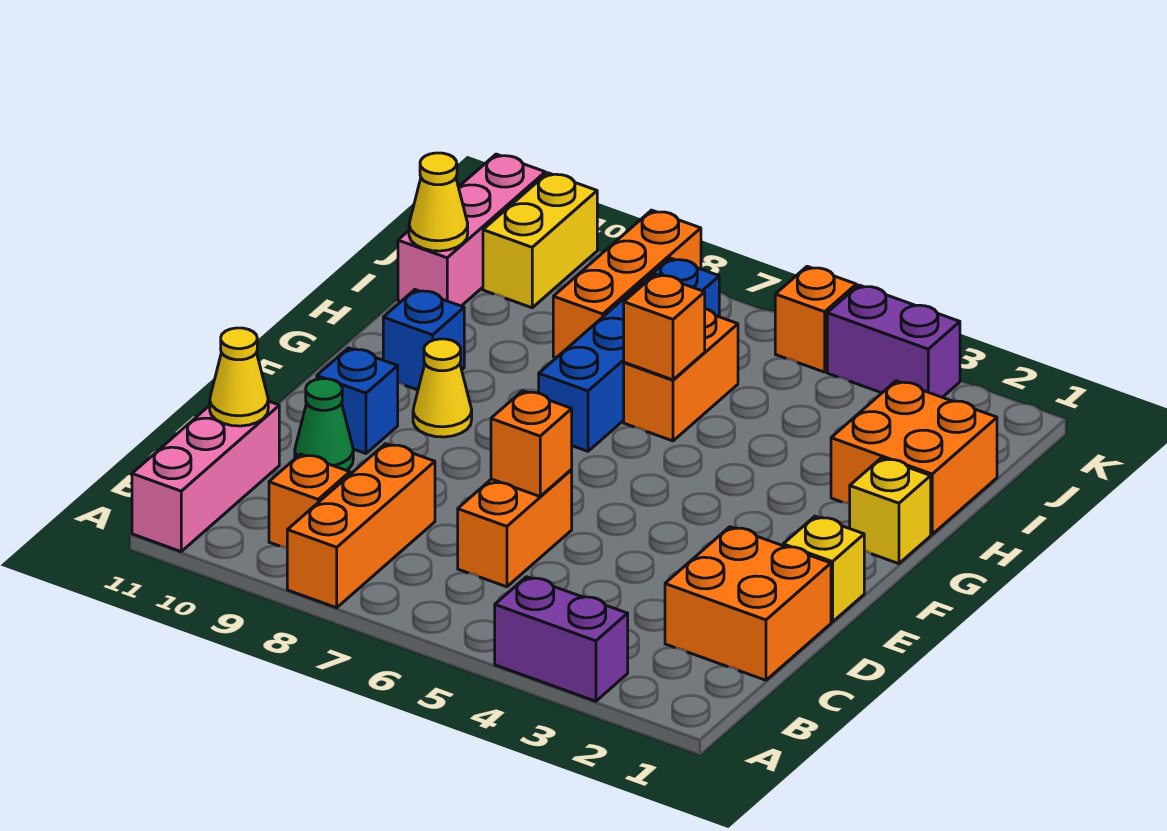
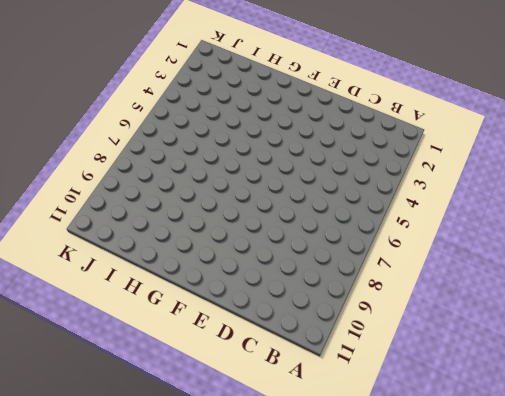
none -> purple brick A3:A4 level 1
none -> orange brick A8:C8 level 1
none -> pink brick A11:C11 level 1

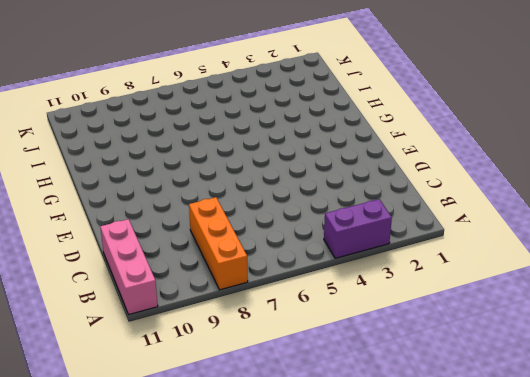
none -> orange brick B9 level 1
none -> orange brick C1:D2 level 1
none -> orange brick C6:D6 level 1

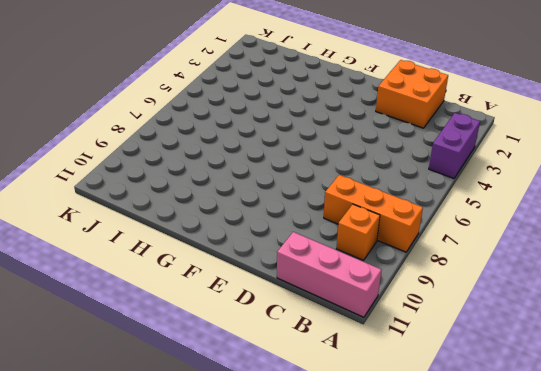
none -> orange brick C6:D6 level 1
none -> green cone D10 level 1
none -> yellow brick E1 level 1

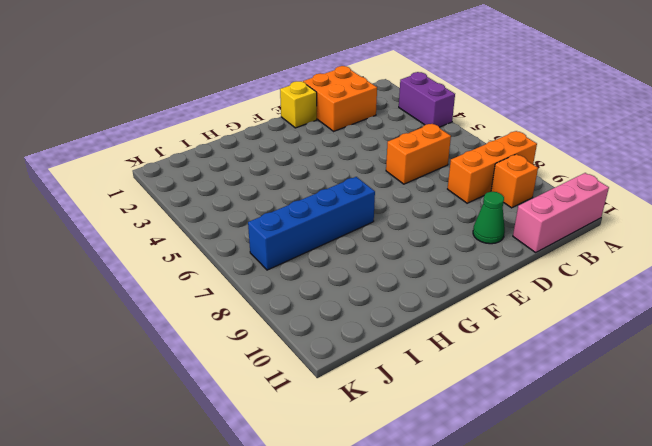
none -> blue brick E10 level 1
none -> yellow cone F9 level 1
none -> yellow brick G1 level 1

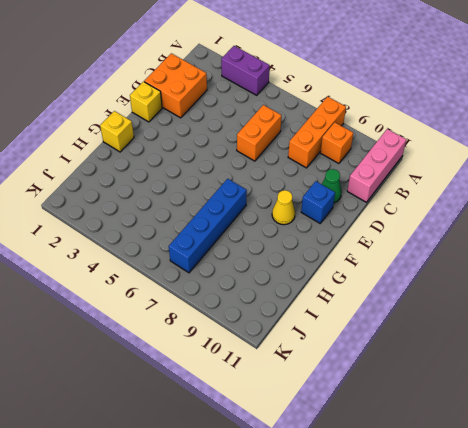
none -> blue brick G10 level 1
none -> orange brick H1:I2 level 1
none -> orange brick H6:I6 level 1

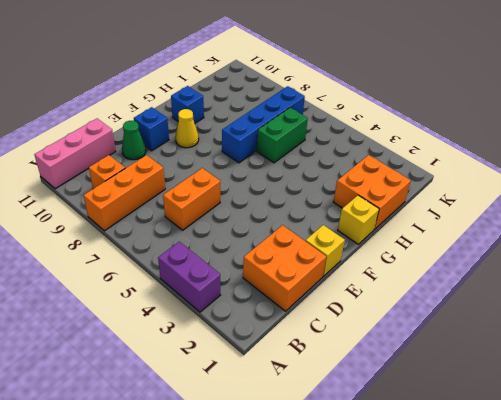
green brick H6:I6 level 1 -> orange brick H6:I6 level 1
none -> orange brick I8:K8 level 1
none -> pink brick I11:K11 level 1
none -> yellow brick J10:K10 level 1

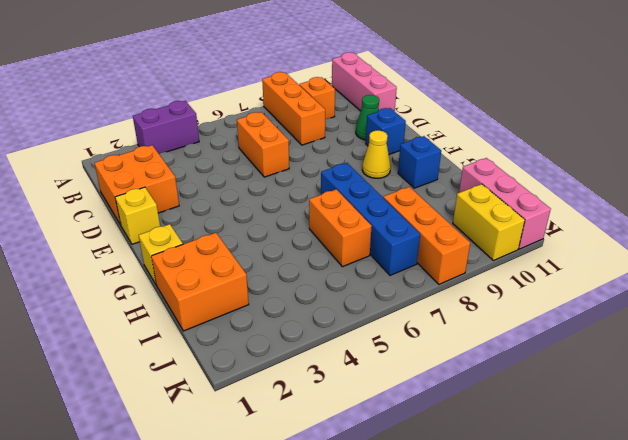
none -> purple brick K3:K4 level 1
none -> orange brick K5 level 1
none -> yellow cone C11 level 2

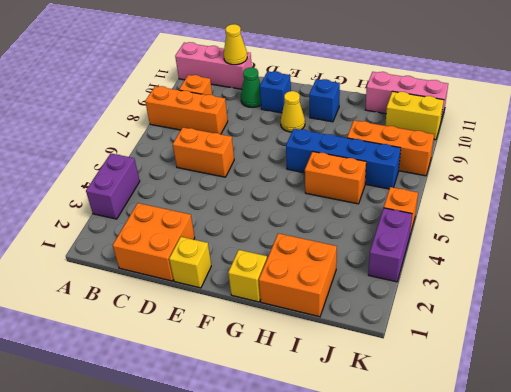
none -> orange brick D6 level 2
none -> orange brick H6 level 2
none -> yellow cone I11 level 2

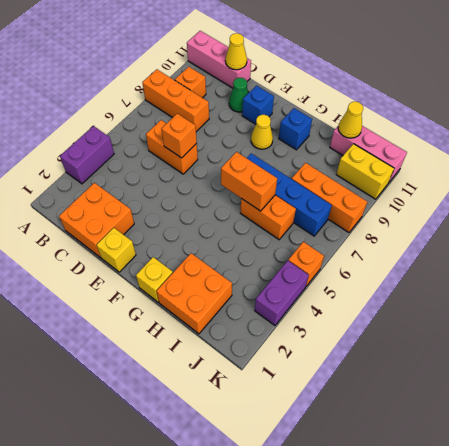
orange brick G6:H6 level 2 -> orange brick H6 level 2

